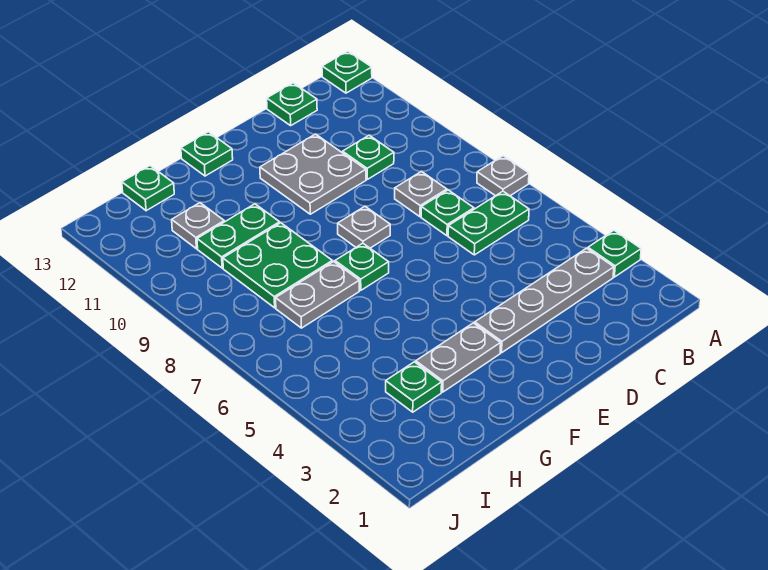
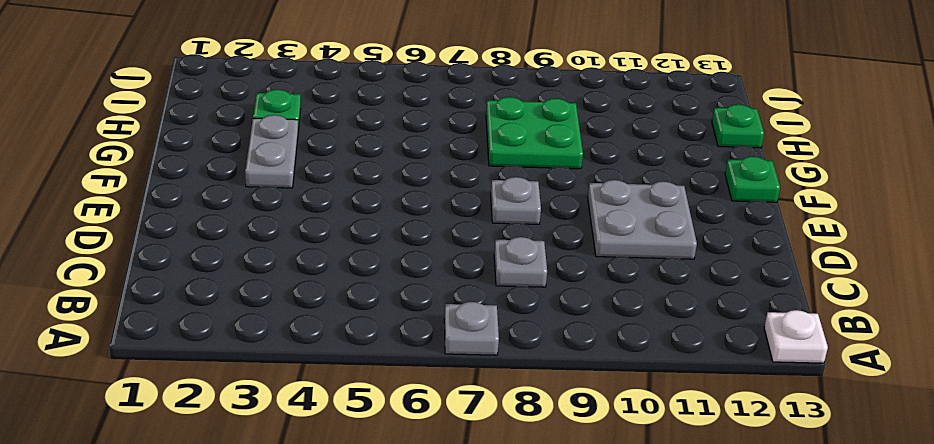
white plate A13 level 1 -> green plate A13 level 1
none -> green plate A3 level 1
none -> grey plate B3:E3 level 1
none -> green plate B6:C6 level 1

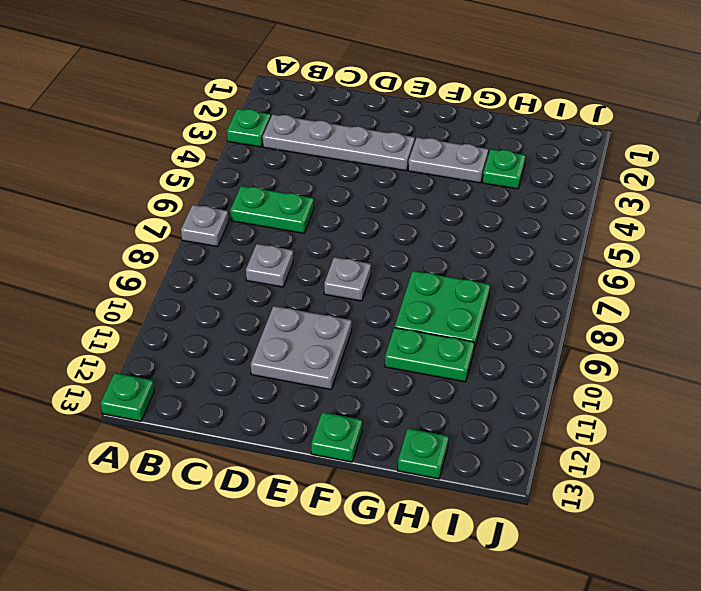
none -> green plate C7 level 1
none -> green plate C10 level 1
none -> green plate C13 level 1

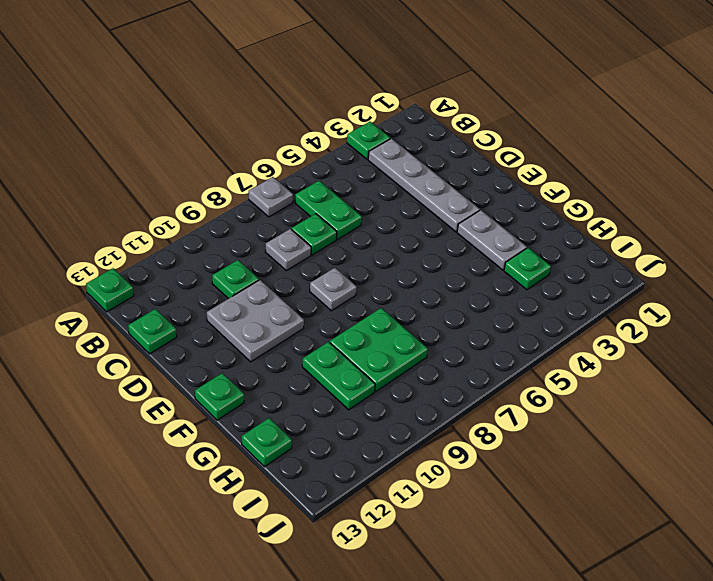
none -> green plate F7 level 1
none -> grey plate G7:H7 level 1
none -> grey plate H11 level 1

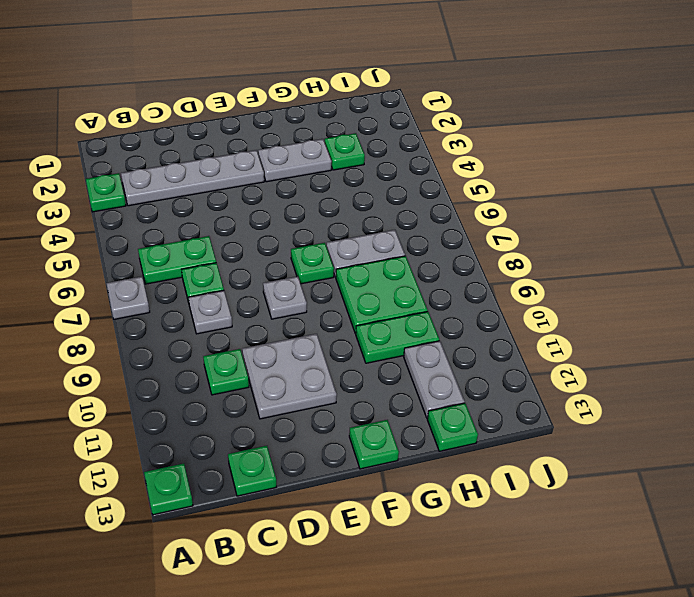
grey plate H11:H12 level 1 -> grey plate H11 level 1

